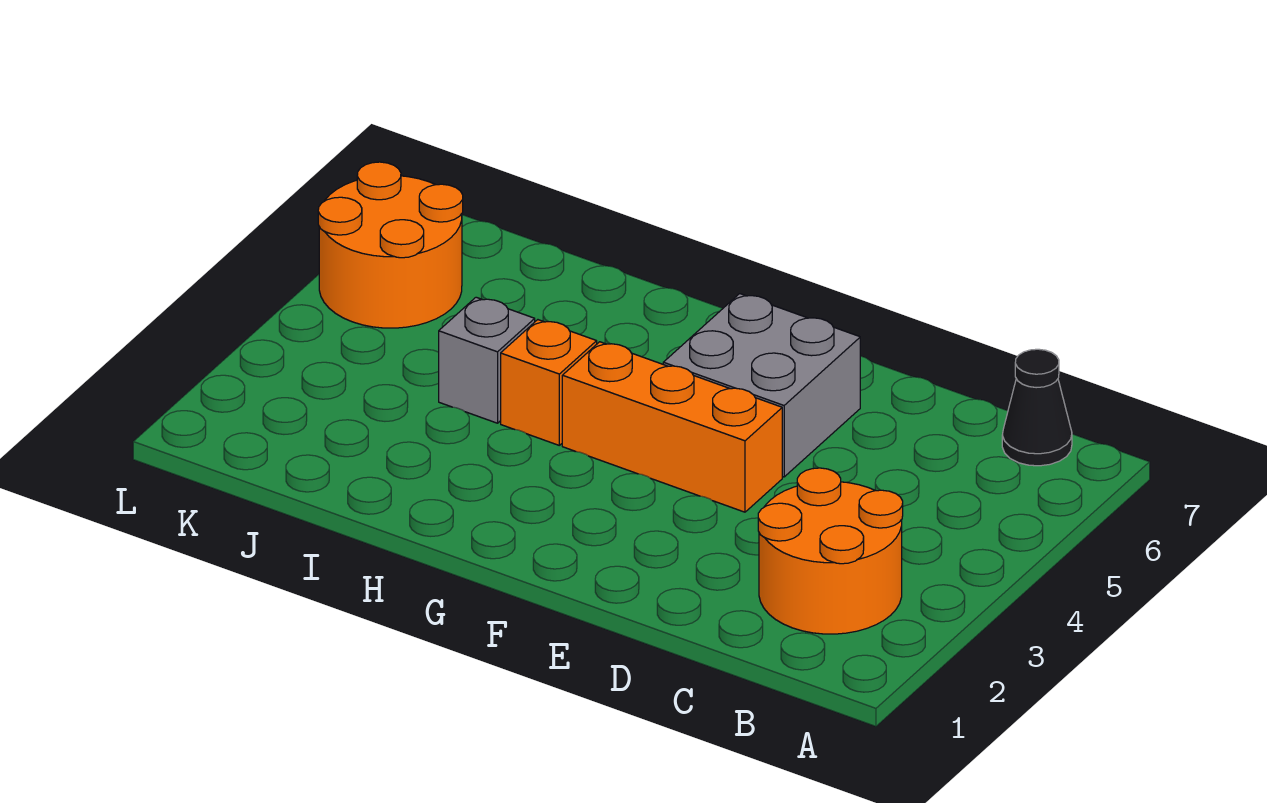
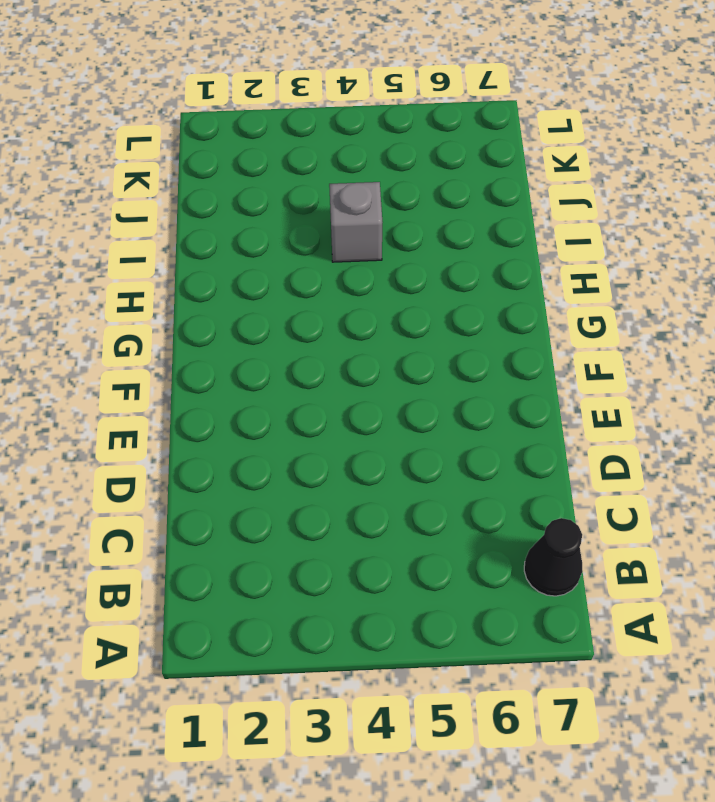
none -> orange round brick B2:C3 level 1
none -> orange brick E4:G4 level 1

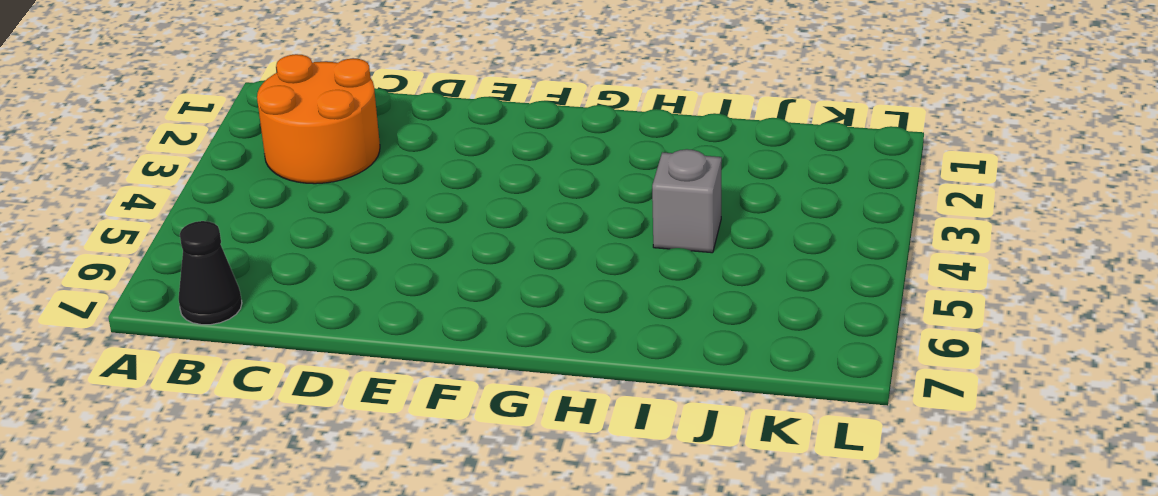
none -> orange brick E4:G4 level 1
none -> grey brick E5:F6 level 1

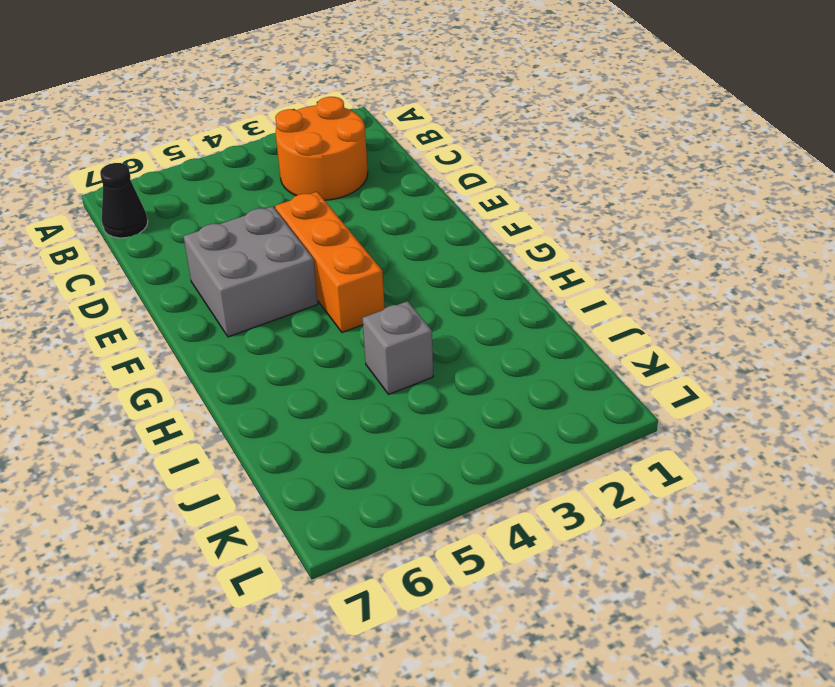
none -> orange brick H4 level 1
none -> orange round brick K5:L6 level 1

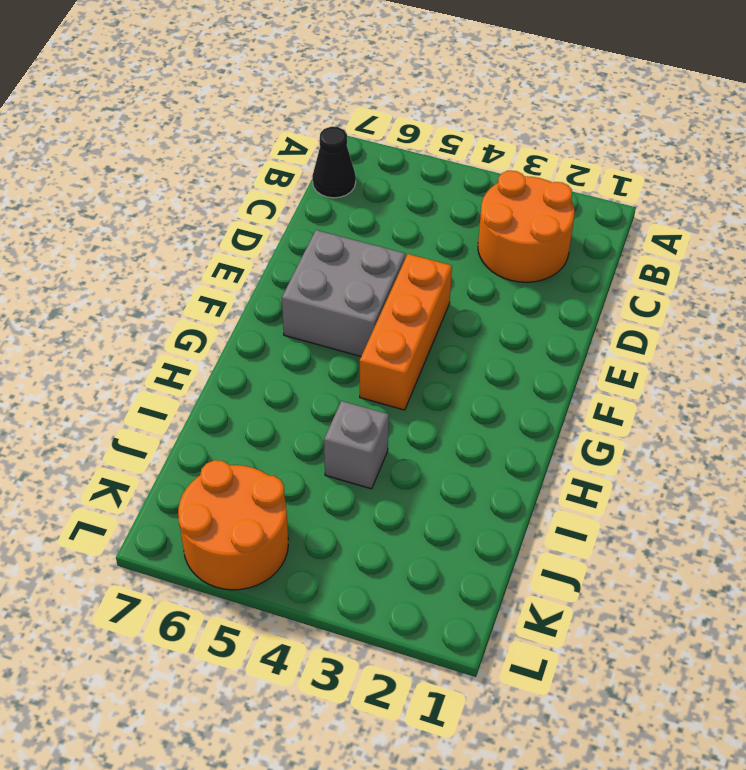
none -> orange brick H4 level 1

